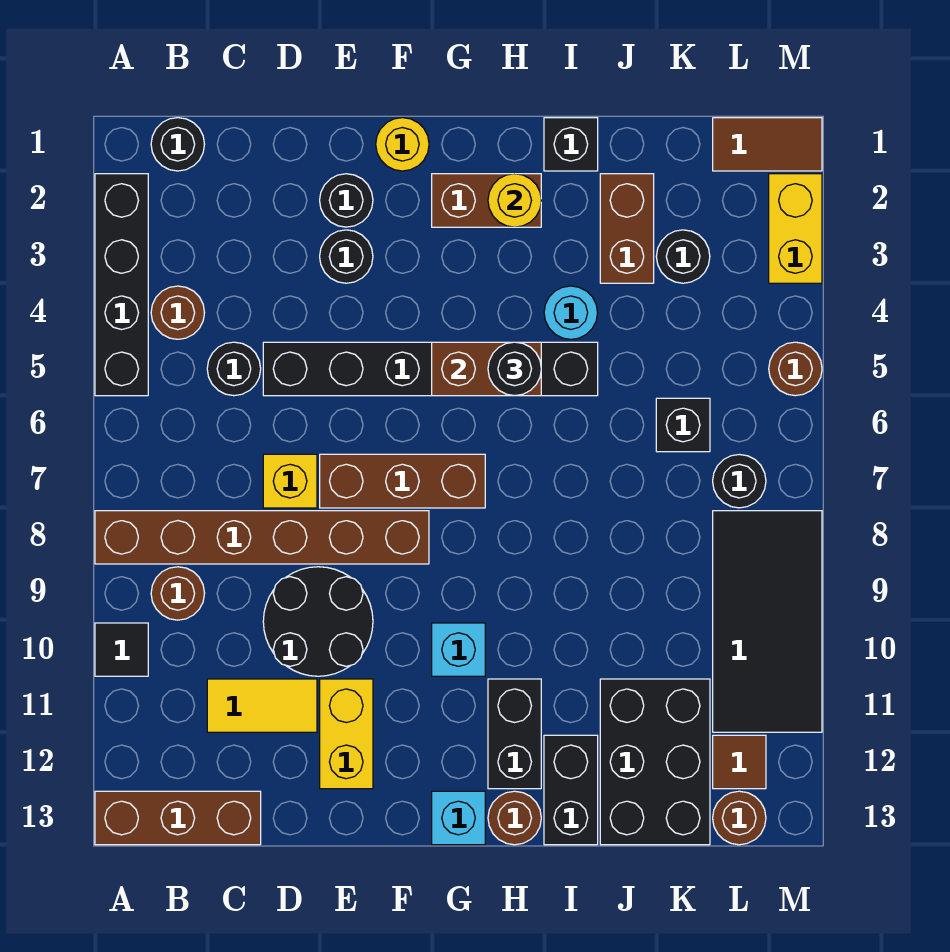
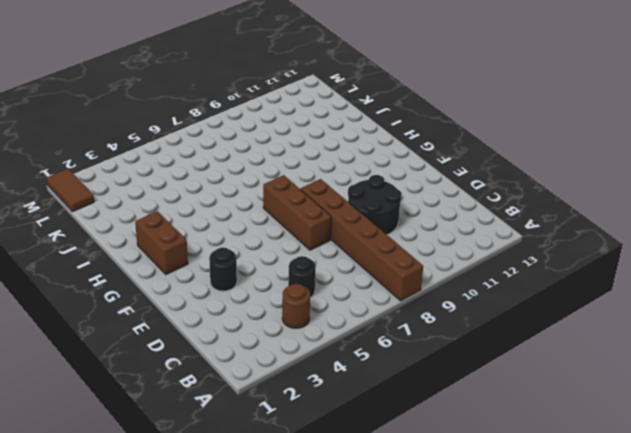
none -> black brick A2:A5 level 1
none -> black tile A10 level 1
none -> brown brick A13:C13 level 1
none -> black round brick B1 level 1

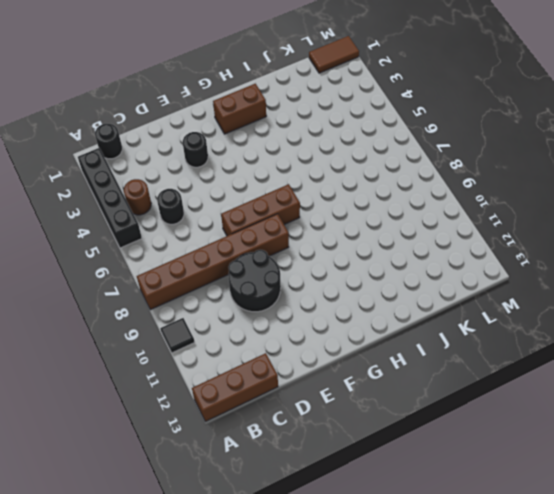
none -> brown round brick B9 level 1
none -> yellow tile C11:D11 level 1
none -> black brick D5:I5 level 1
none -> yellow brick D7 level 1

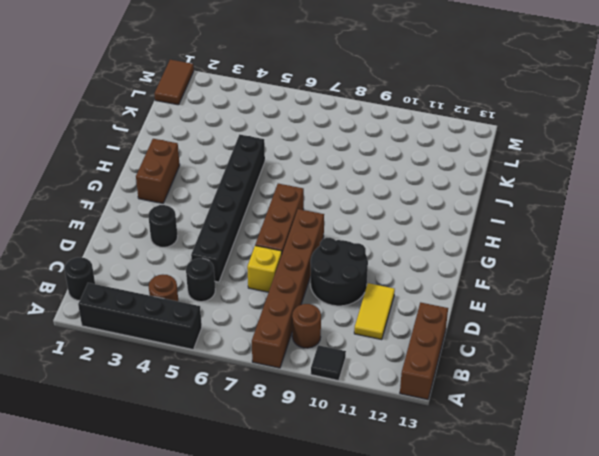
none -> black round brick E2 level 1
none -> yellow brick E11:E12 level 1
none -> yellow round brick F1 level 1
none -> cyan brick G10 level 1

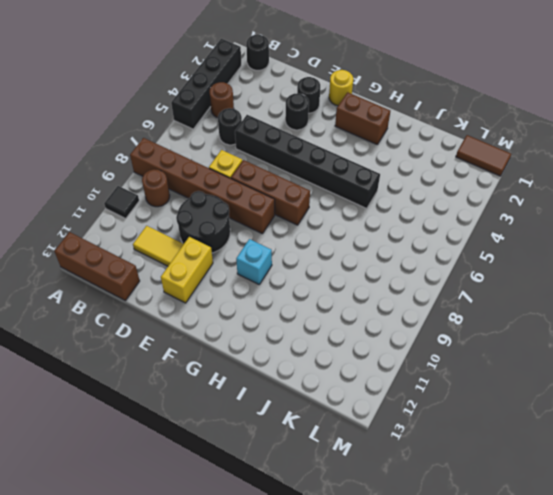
none -> cyan brick G13 level 1
none -> black brick H11:H12 level 1
none -> brown round brick H13 level 1
none -> black brick I1 level 1

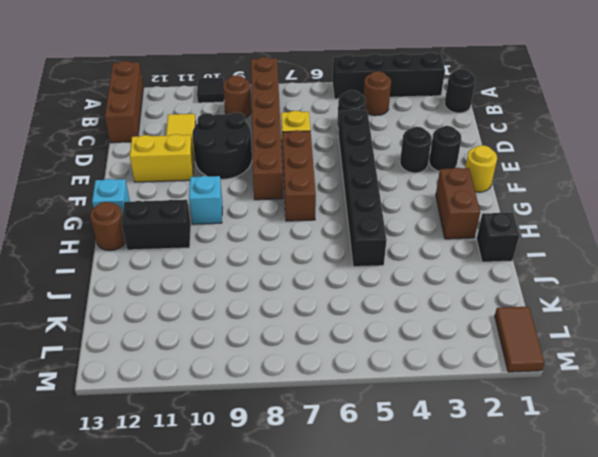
none -> cyan round brick I4 level 1
none -> black brick I12:I13 level 1
none -> brown brick J2:J3 level 1
none -> black brick J11:K13 level 1

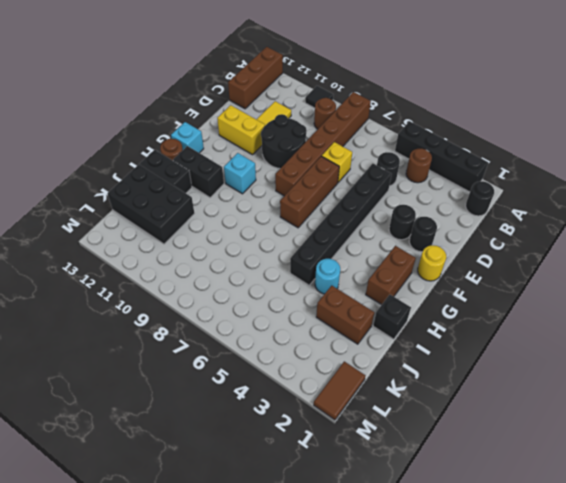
none -> black round brick K3 level 1
none -> black brick K6 level 1
none -> black round brick L7 level 1
none -> black tile L8:M11 level 1

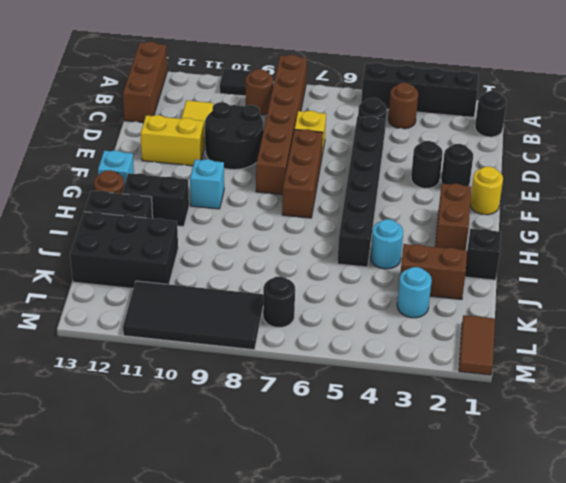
cyan round brick K3 level 1 -> black round brick K3 level 1
none -> black brick K6 level 1
none -> brown tile L12 level 1
none -> brown round brick L13 level 1
none -> yellow brick M2:M3 level 1

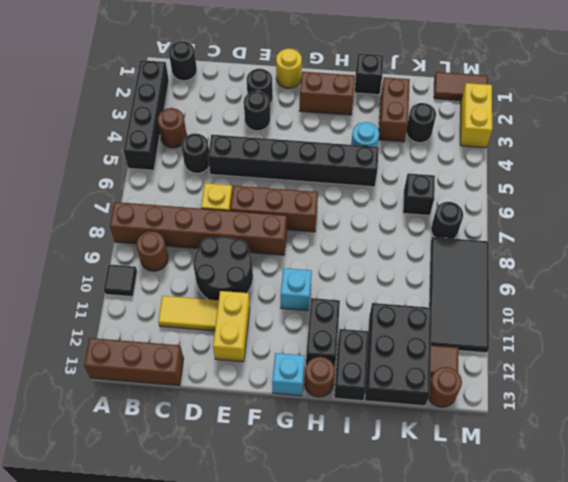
none -> brown round brick M5 level 1
none -> brown brick G5:H5 level 2
none -> yellow round brick H2 level 2
none -> black round brick H5 level 3

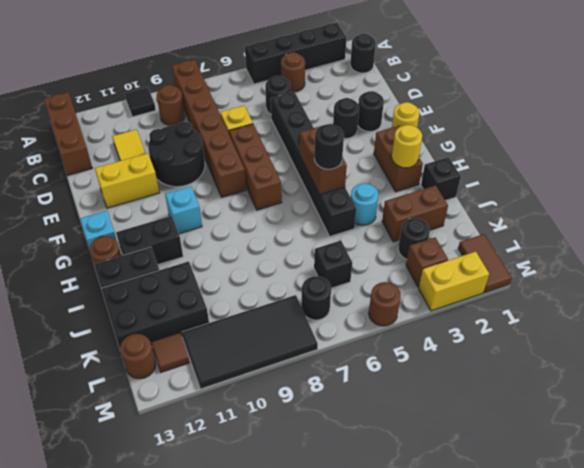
brown brick L3 level 1 -> none

